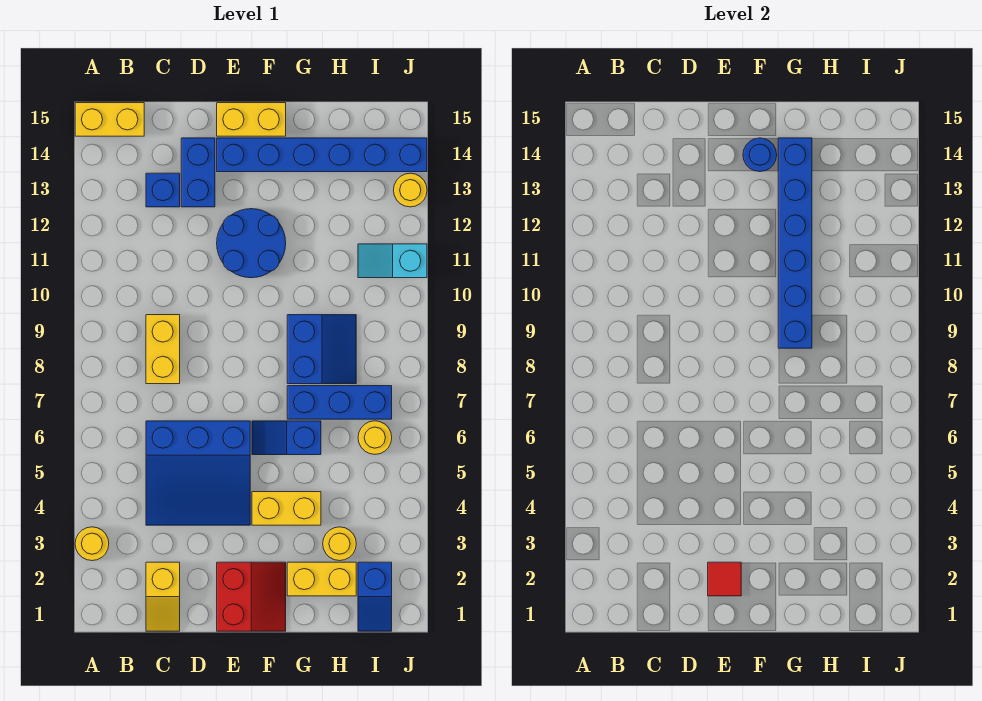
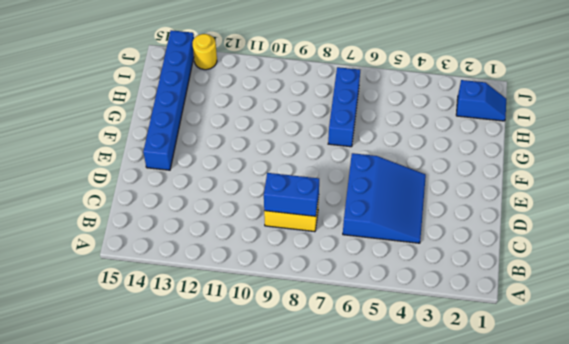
blue brick C8:C9 level 2 -> blue brick D13:D14 level 1
none -> yellow round brick A3 level 1
none -> yellow brick A15:B15 level 1
none -> yellow slope C1:C2 level 1 top 2

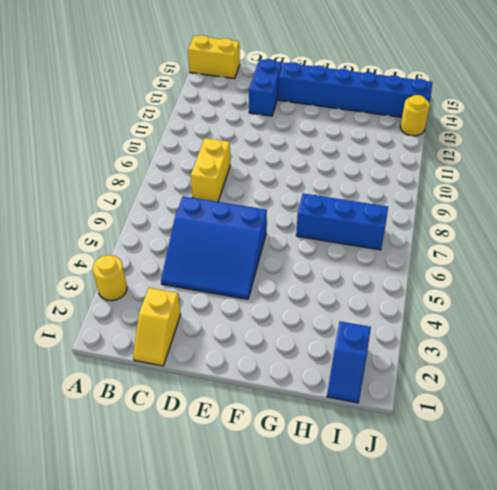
none -> blue brick C13 level 1
none -> red slope E1:F2 level 1 top E
none -> blue round brick E11:F12 level 1

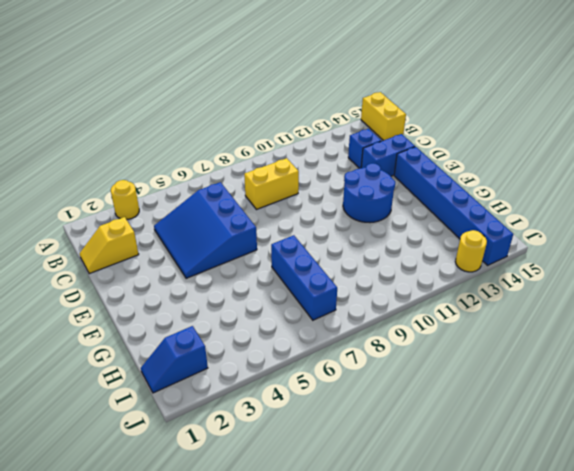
none -> red slope E1:F2 level 1 top E
none -> yellow brick E15:F15 level 1
none -> yellow brick F4:G4 level 1

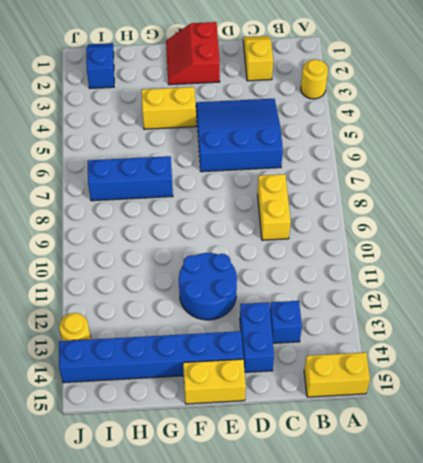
none -> blue slope F6:G6 level 1 top G
none -> yellow brick G2:H2 level 1
none -> blue slope G8:H9 level 1 top G

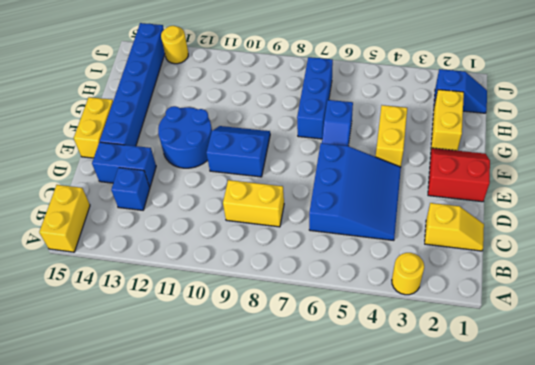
blue slope E9:F10 level 1 top E -> blue slope G8:H9 level 1 top G
none -> yellow round brick H3 level 1
none -> yellow round brick I6 level 1
none -> cyan slope I11:J11 level 1 top J

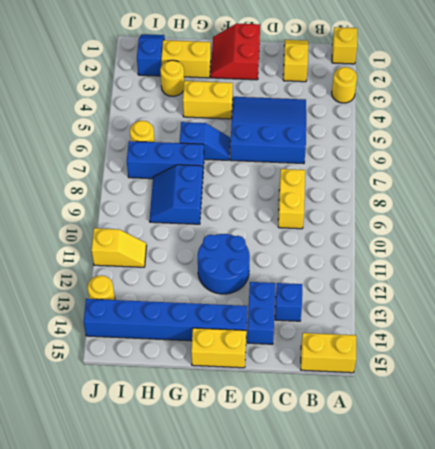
yellow brick A1 level 1 -> none
yellow slope I11:J11 level 1 top J -> cyan slope I11:J11 level 1 top J
none -> red tile E2 level 2
none -> blue round brick F14 level 2
none -> blue brick G9:G14 level 2

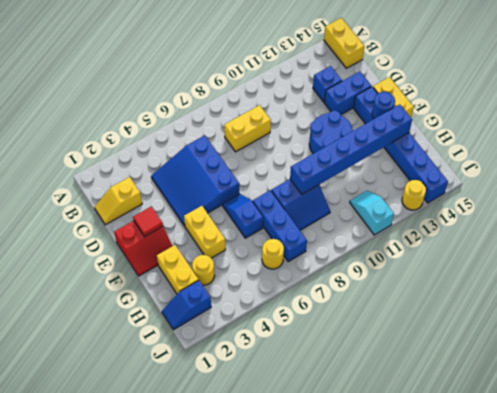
none -> yellow round brick A3 level 1

